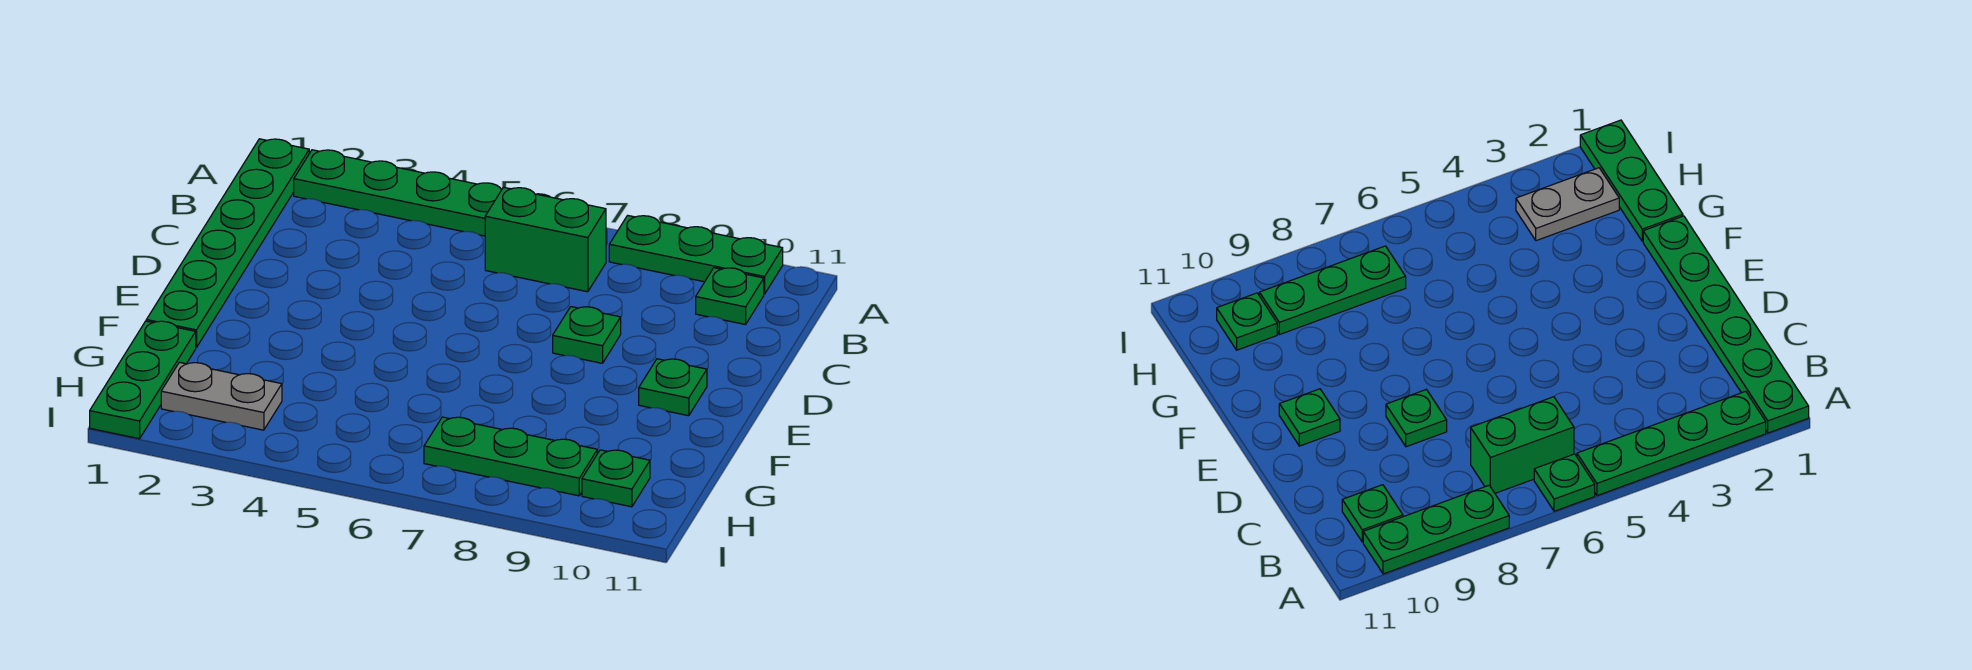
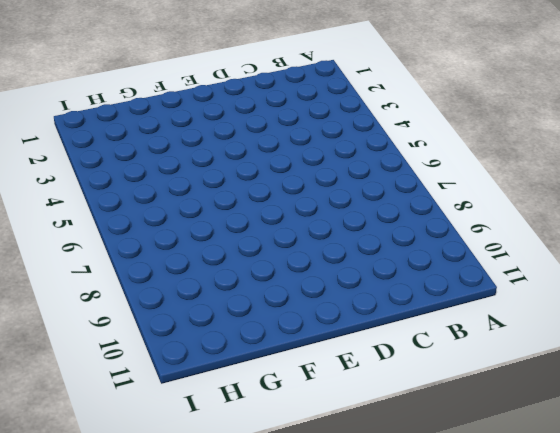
none -> green plate A1:F1 level 1
none -> green plate A2:A5 level 1
none -> green plate A6 level 1

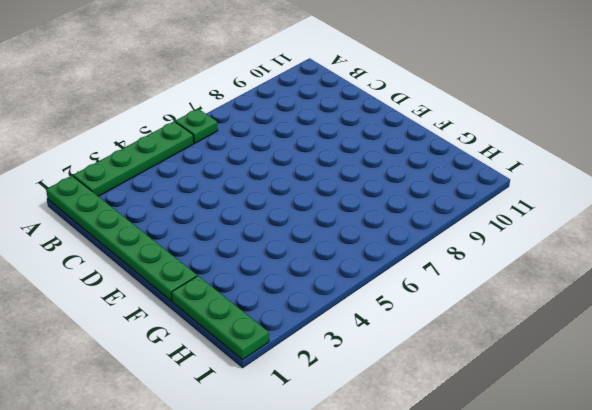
none -> green plate A8:A10 level 1
none -> green brick B6:B7 level 1
none -> green plate B10 level 1

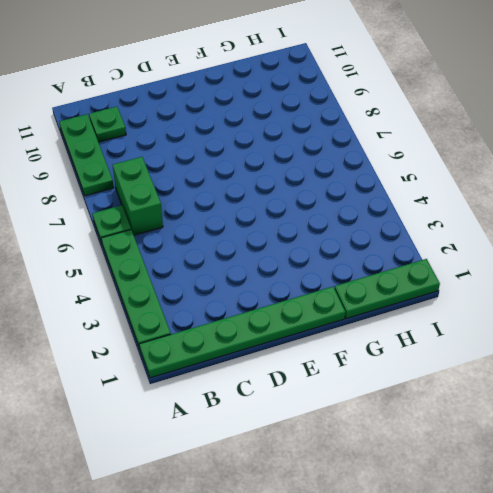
none -> green plate D8 level 1
none -> green plate E10 level 1
none -> grey plate H2:H3 level 1

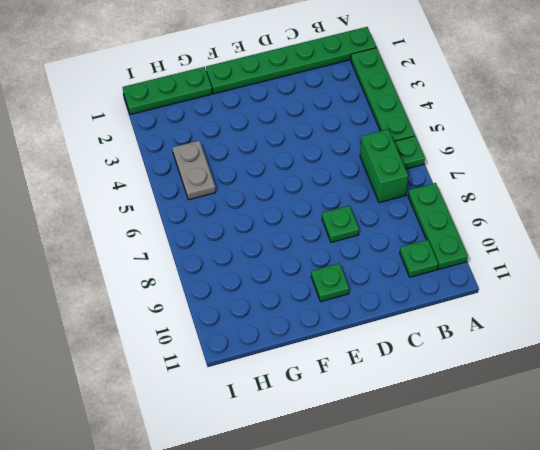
grey plate H4:H5 level 1 -> grey plate H2:H3 level 1
none -> green plate H7:H9 level 1
none -> green plate H10 level 1

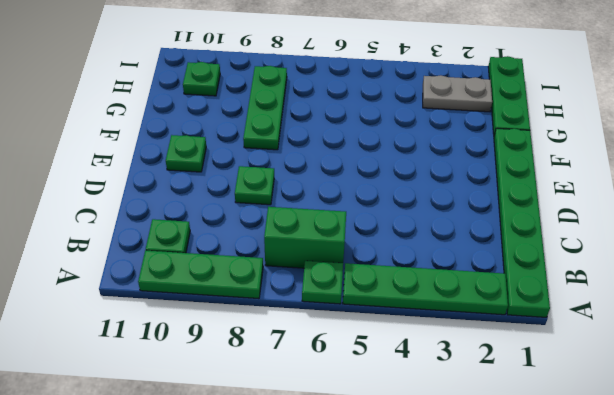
green plate F8:H8 level 1 -> green plate H7:H9 level 1

